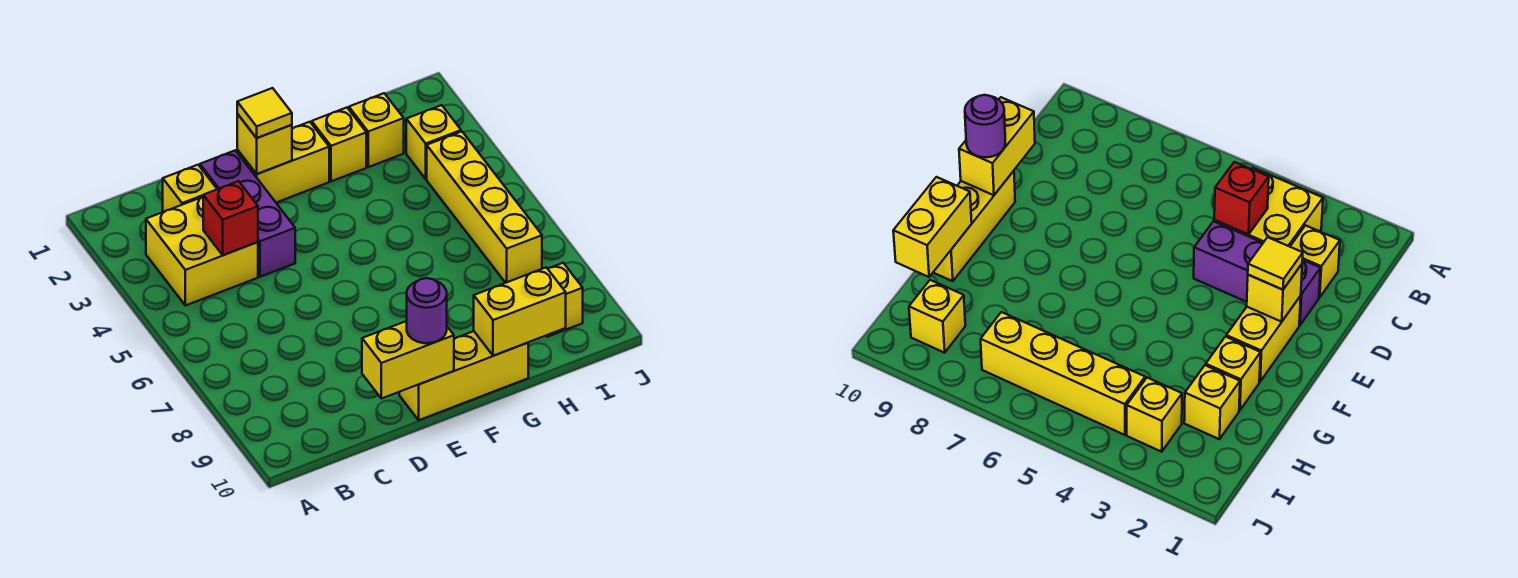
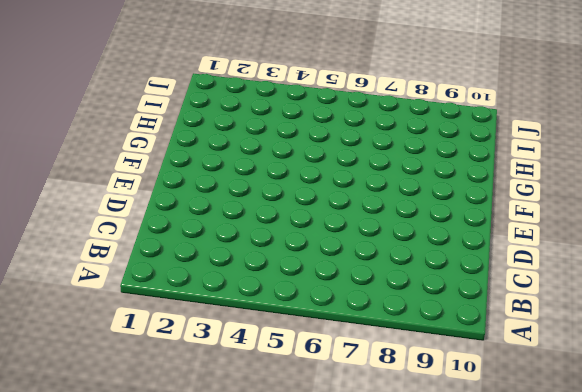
none -> yellow brick B3:C4 level 1
none -> yellow brick C2 level 1
none -> purple brick D2:D4 level 1

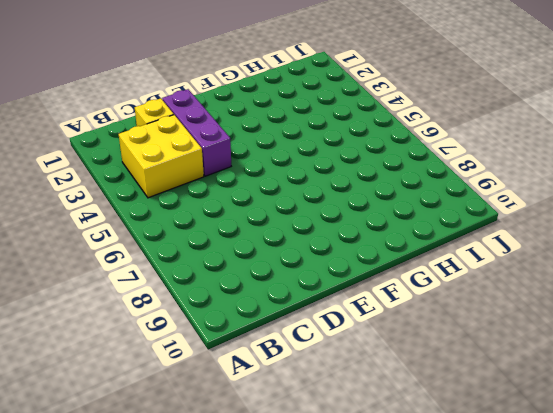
none -> yellow brick E2:F2 level 1
none -> yellow brick E10:G10 level 1
none -> yellow brick G2 level 1

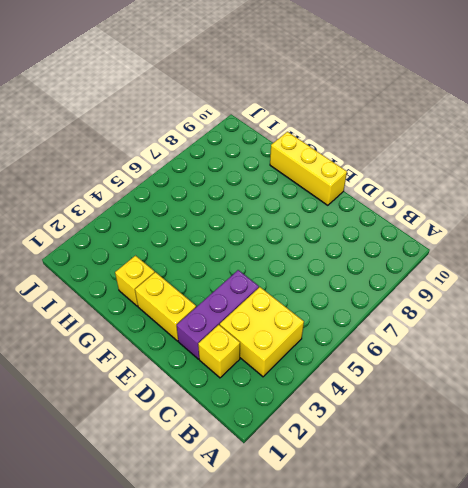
none -> yellow brick H2 level 1
none -> yellow brick I3 level 1
none -> yellow brick I4:I7 level 1

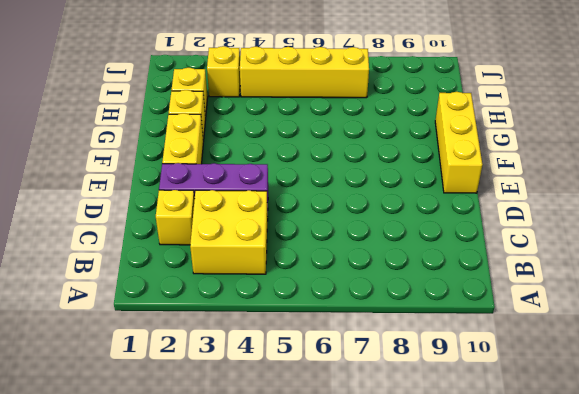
none -> yellow brick I9 level 1
none -> red brick C4 level 2
none -> yellow brick D10:E10 level 2

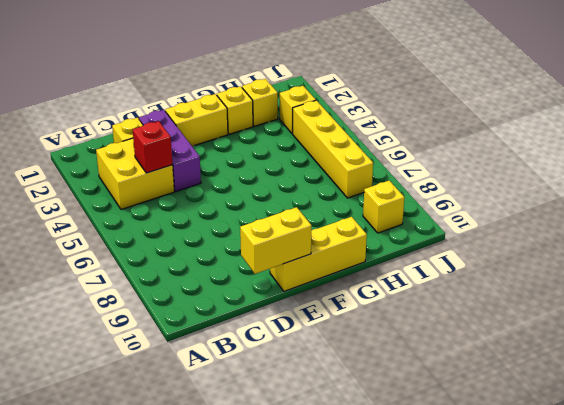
none -> yellow brick E2 level 2
none -> yellow brick G10:H10 level 2
none -> yellow tile E2 level 3

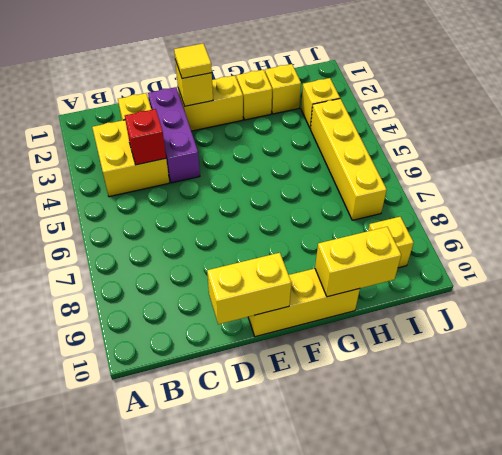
none -> purple round brick E10 level 3

